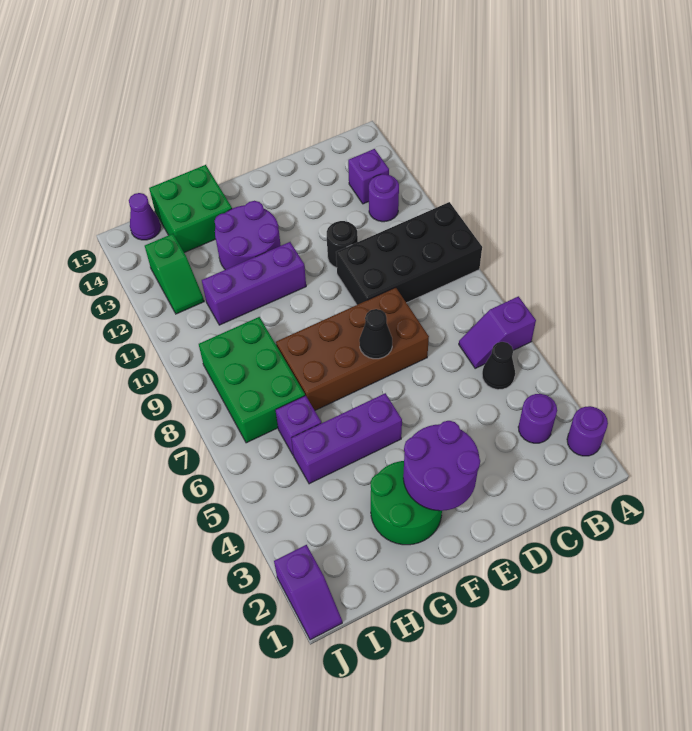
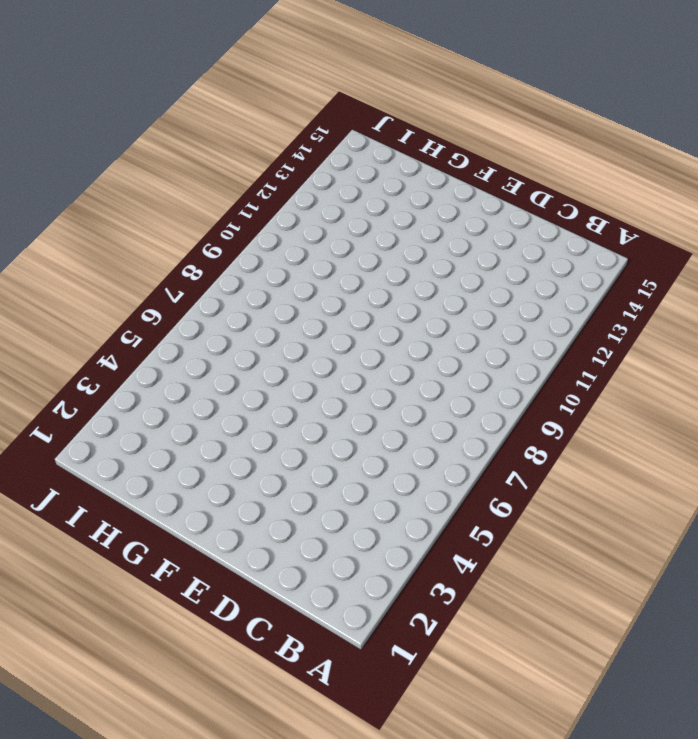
none -> purple round brick A2 level 1
none -> purple slope A6:B6 level 1 top A
none -> black brick A9:D10 level 1

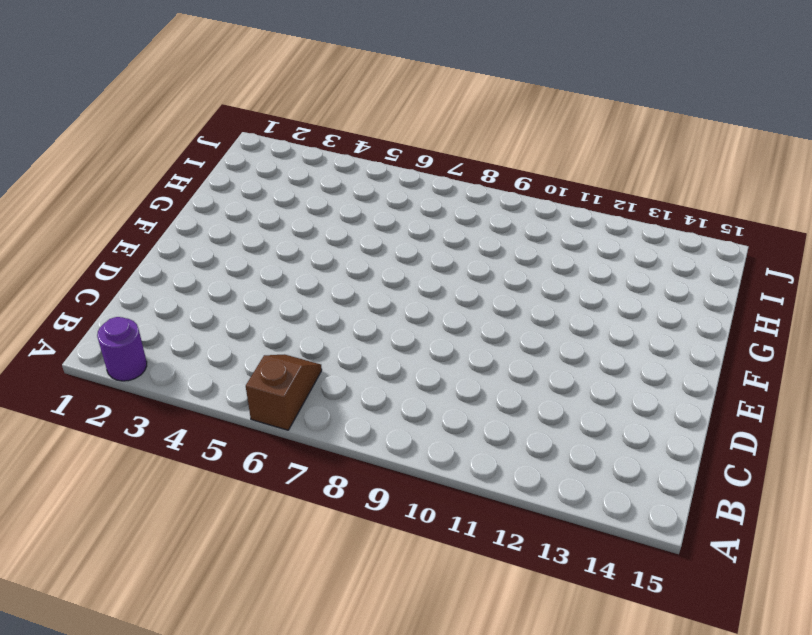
brown slope A6:B6 level 1 top A -> purple slope A6:B6 level 1 top A
none -> black brick A9:D10 level 1
none -> purple round brick B3 level 1
none -> black cone B5 level 1

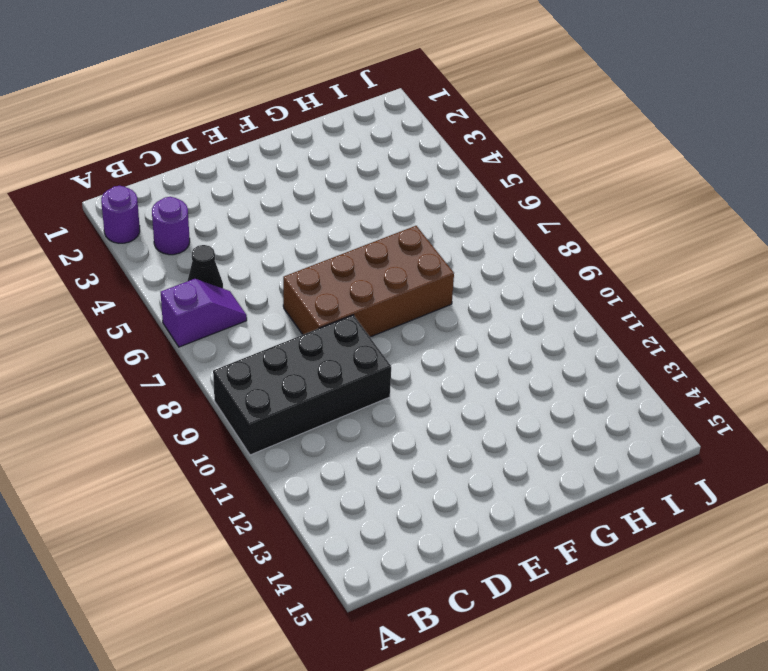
none -> purple round brick B12 level 1
none -> purple brick B13 level 1
none -> black round brick D11 level 1

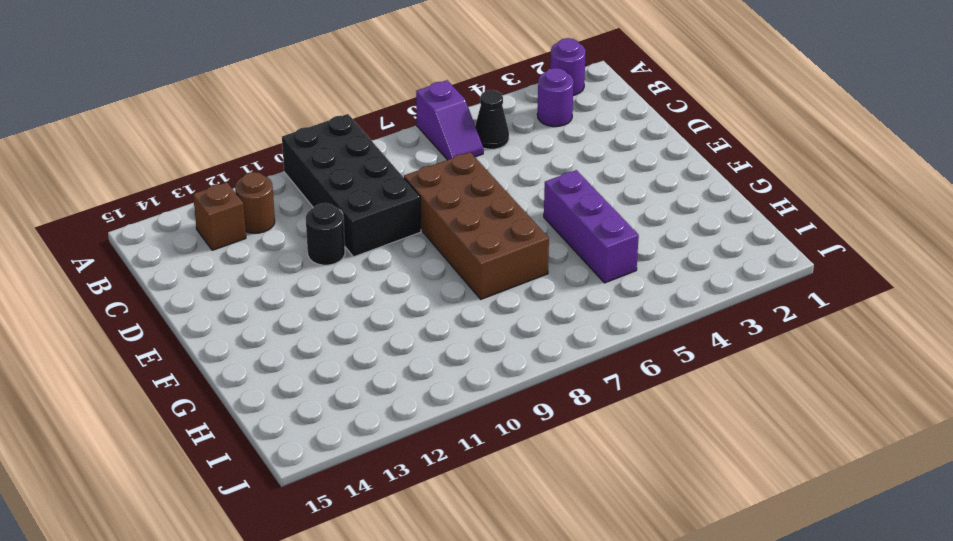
brown round brick B12 level 1 -> purple round brick B12 level 1
brown brick B13 level 1 -> purple brick B13 level 1
none -> green round brick F2:G3 level 1
none -> purple brick F11:H11 level 1
none -> purple round brick F12:G13 level 1

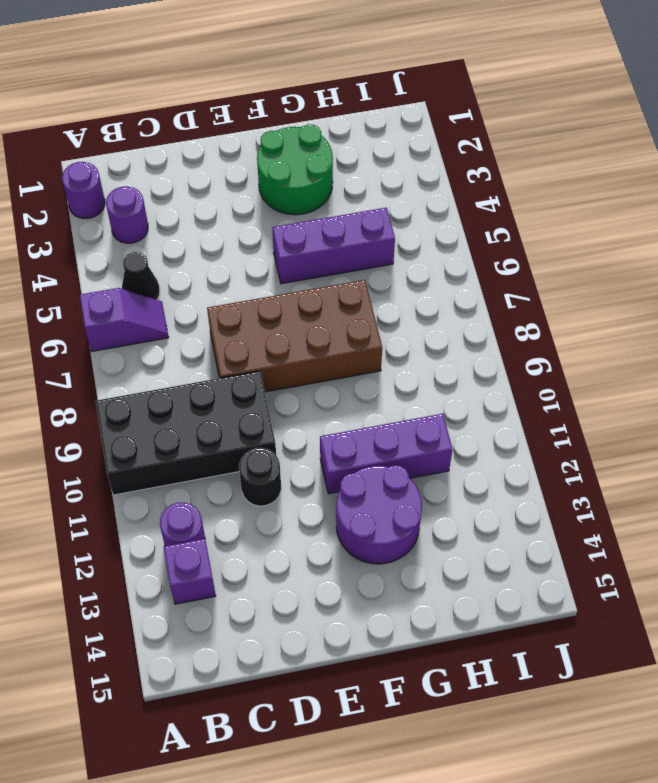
none -> green brick G14:H15 level 1
none -> purple brick H6 level 1
none -> green brick H7:I9 level 1

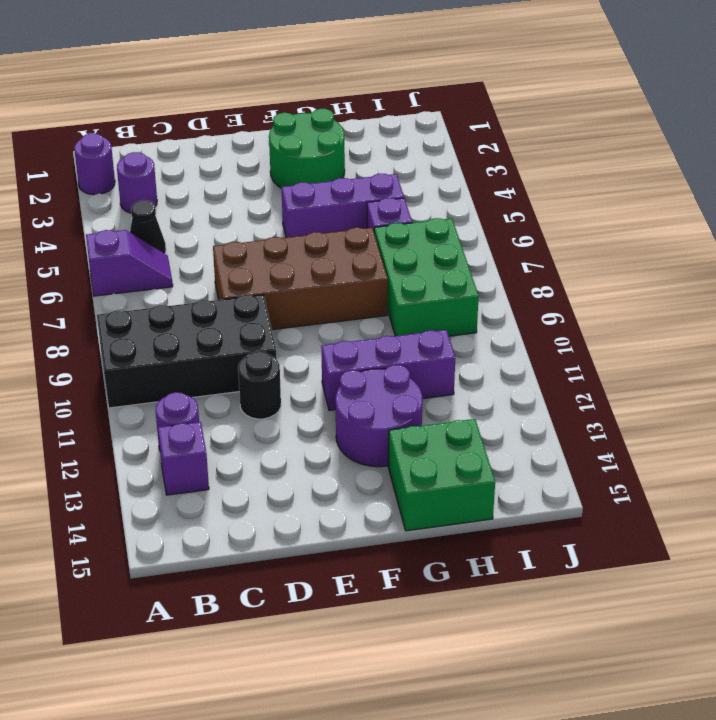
none -> green slope I12:I13 level 1 top 13
none -> purple cone I15 level 1
none -> purple slope J1:J2 level 1 top 2

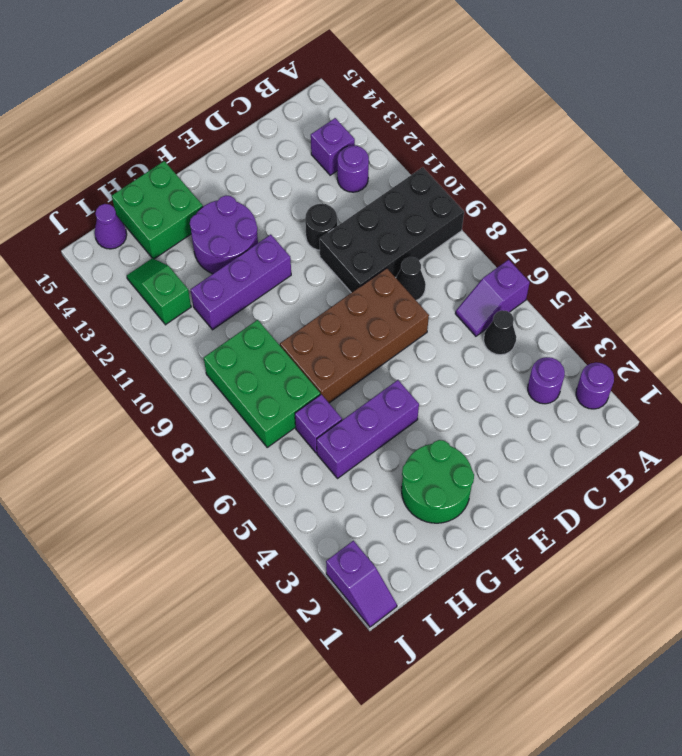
black cone C8 level 1 -> black cone E7 level 2
green slope I12:I13 level 1 top 12 -> green slope I12:I13 level 1 top 13
none -> purple round brick E2:F3 level 2

